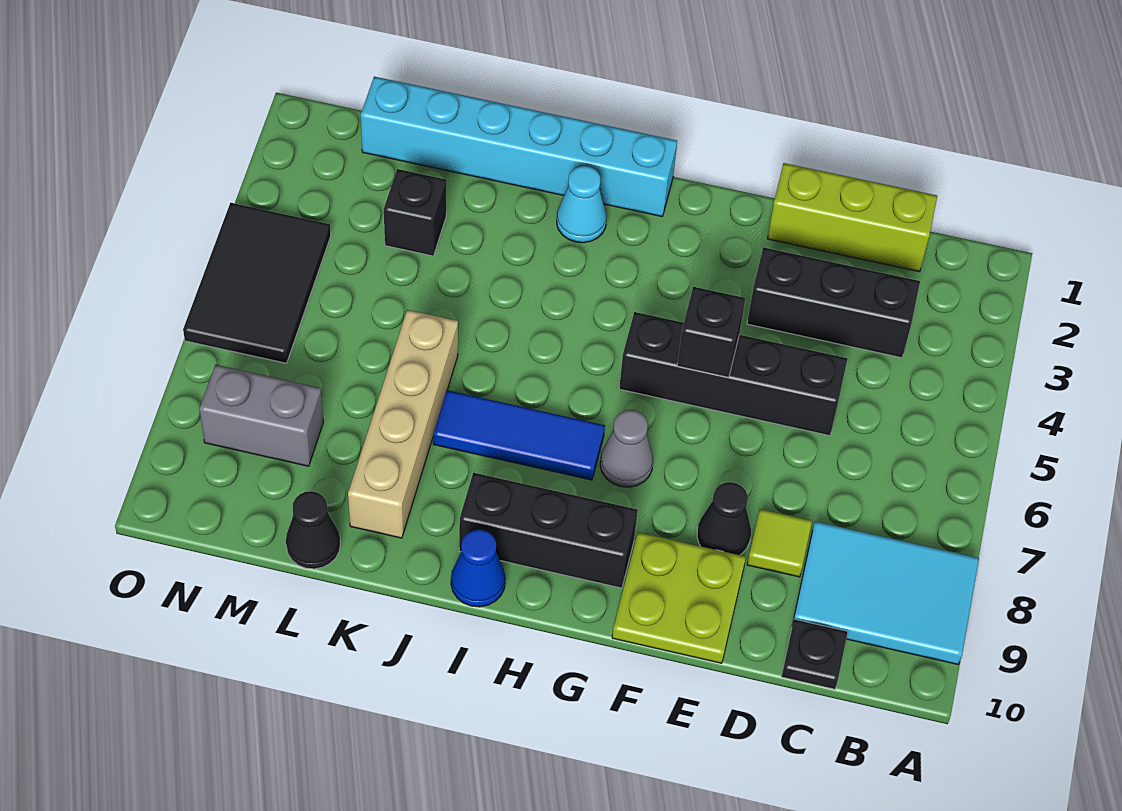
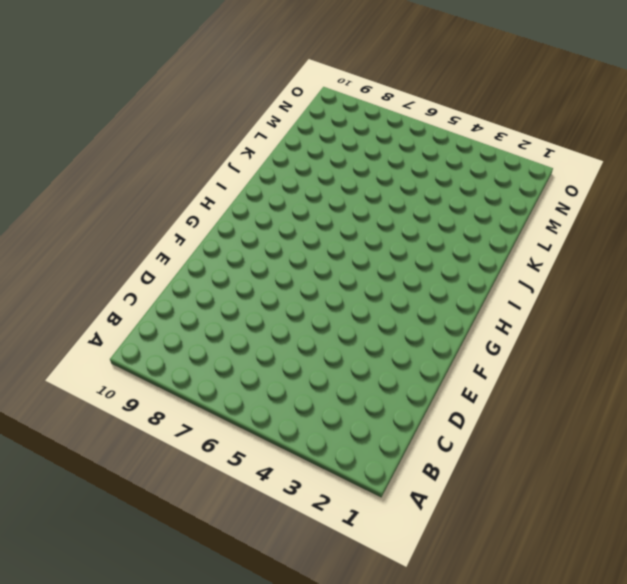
none -> cyan tile A8:C9 level 1
none -> lime brick C1:E1 level 1
none -> black brick C3:E3 level 1

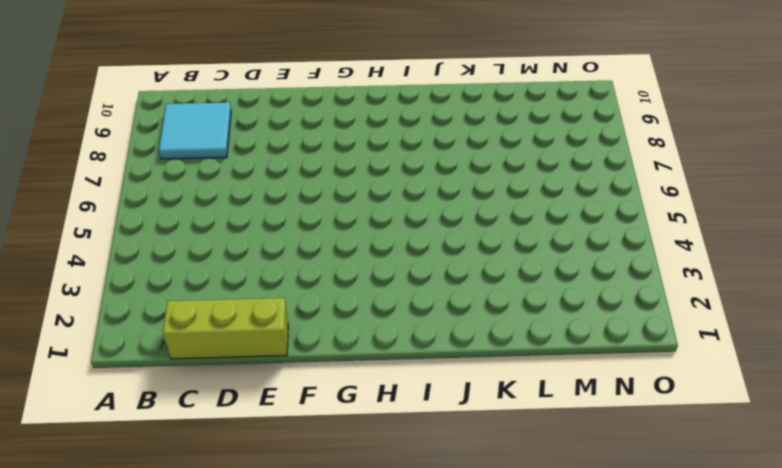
cyan tile B8:C9 level 1 -> cyan tile A8:C9 level 1
none -> black brick C3:E3 level 1
none -> black plate C10 level 1
none -> black brick D5:G5 level 1

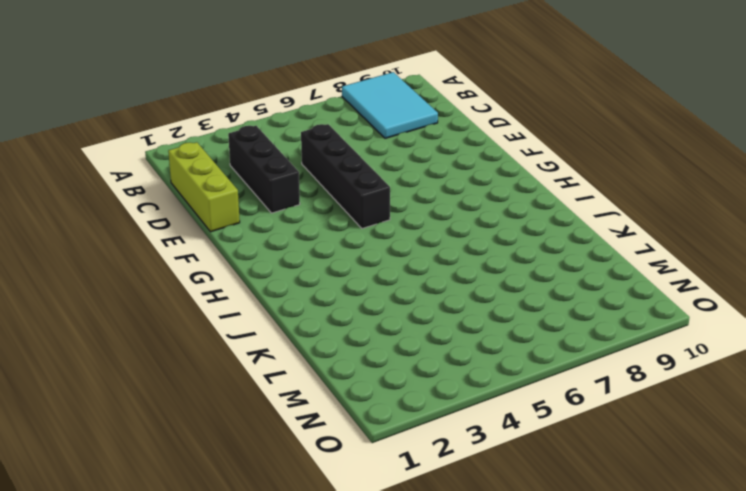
none -> black plate C10 level 1
none -> lime tile D8 level 1
none -> black cone E8 level 1

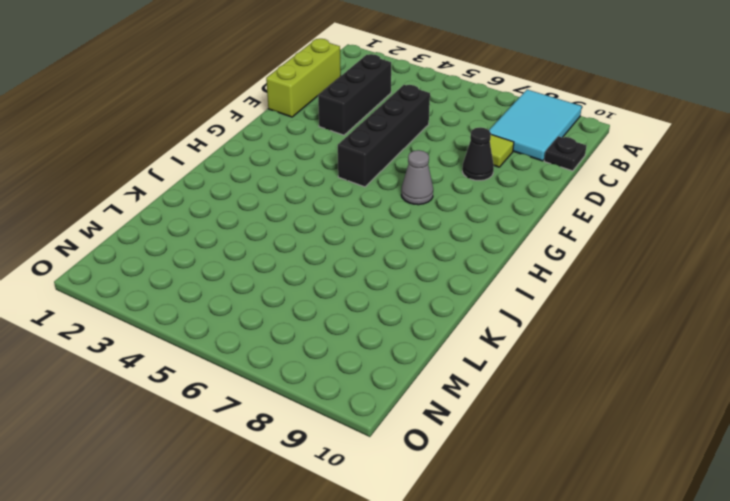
none -> lime plate E9:F10 level 1
none -> black brick G9:I9 level 1
none -> cyan brick H1:M1 level 1

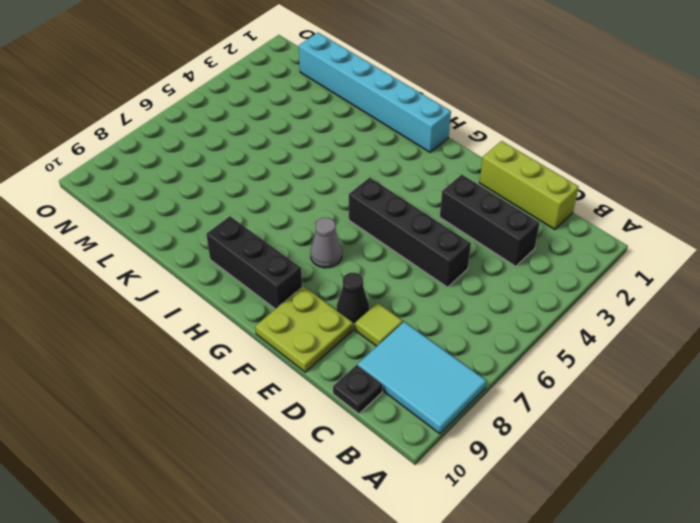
none -> blue tile H7:J7 level 1
none -> cyan cone I2 level 1
none -> blue cone I10 level 1

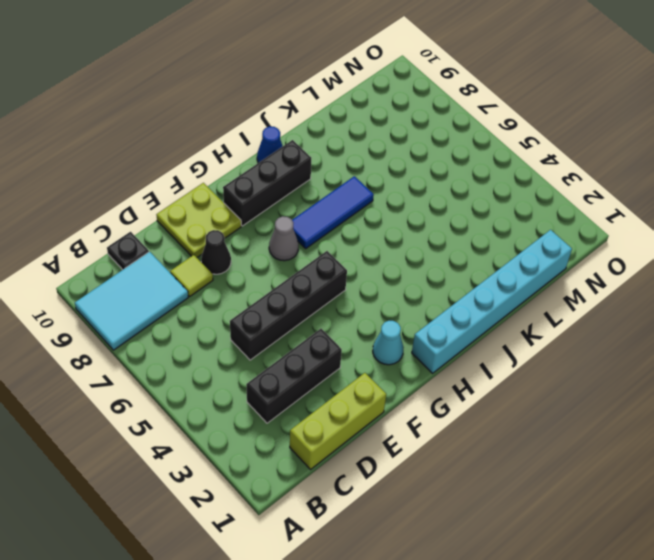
cyan cone G2 level 1 -> cyan cone I2 level 1
none -> tan brick K6:K9 level 1
none -> black brick L3 level 1
none -> black cone L10 level 1

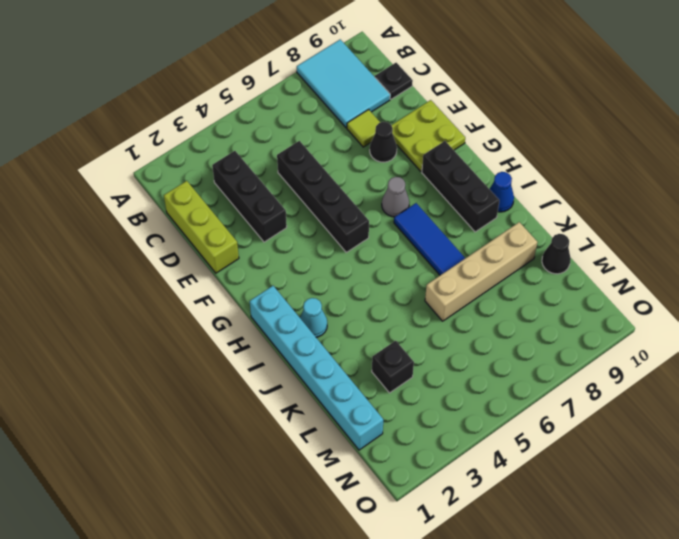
none -> grey brick M8:N8 level 1
none -> black tile N4:O6 level 1
none -> black brick F5 level 2

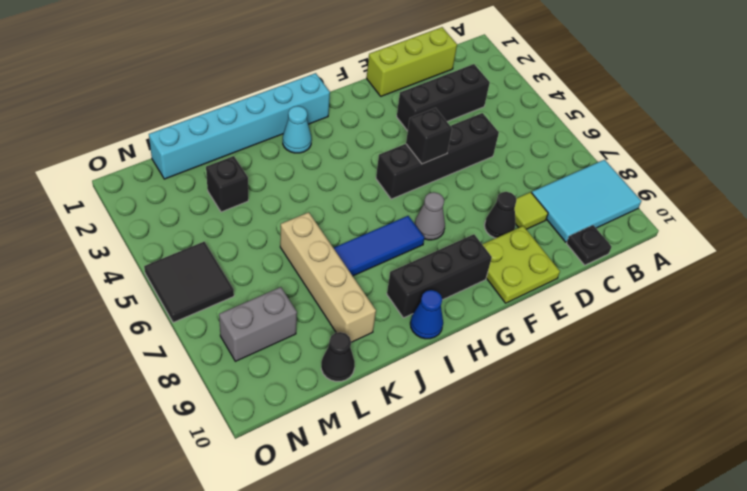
black tile N5:O6 level 1 -> black tile N4:O6 level 1

